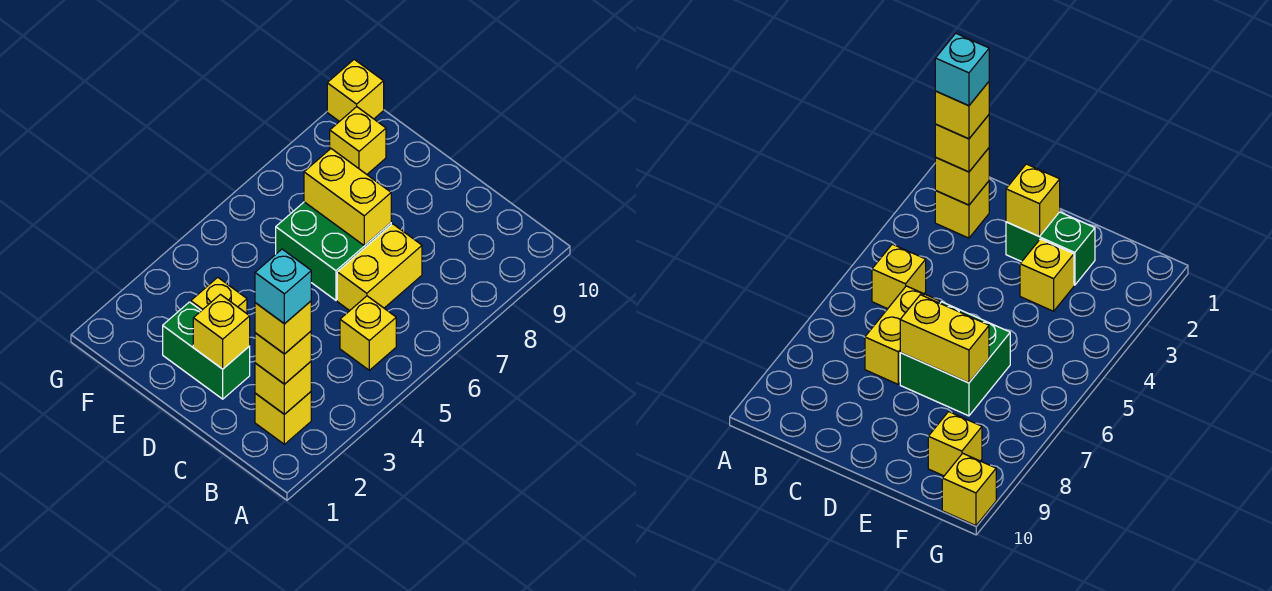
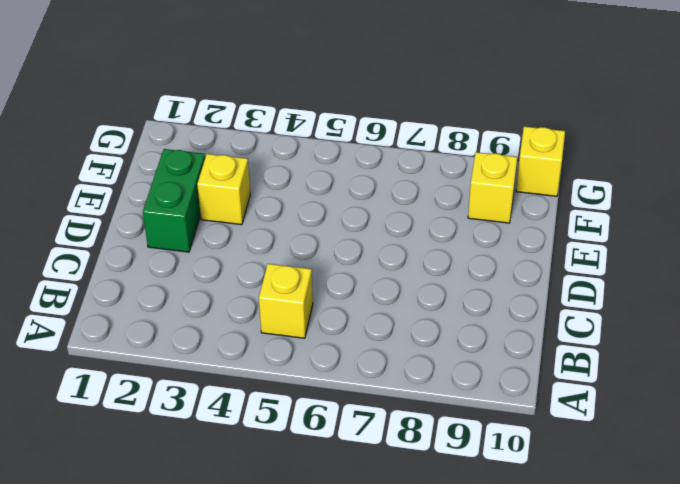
none -> yellow brick B2 level 1
none -> yellow brick C6:C7 level 1
none -> green brick D6:E7 level 1

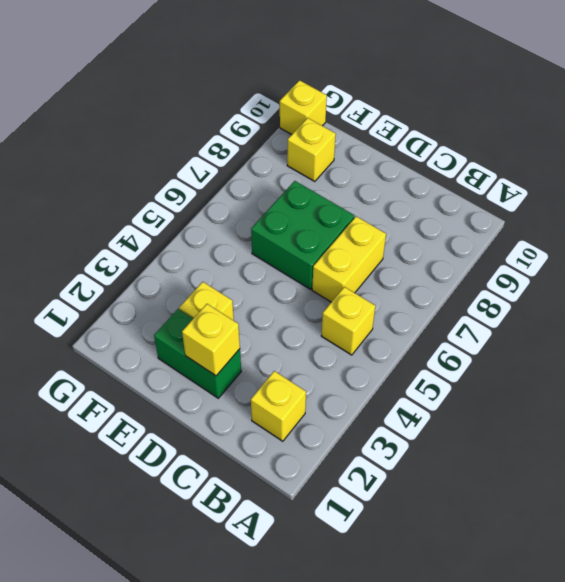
none -> yellow brick B2 level 2
none -> yellow brick D7:E7 level 2
none -> yellow brick B2 level 3

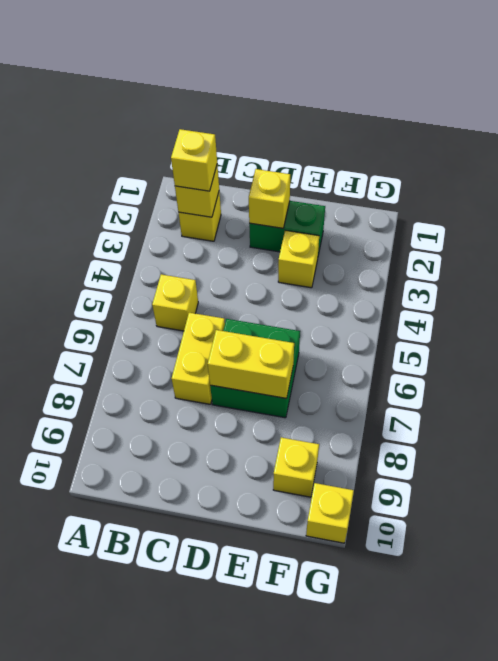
none -> yellow brick B2 level 4
none -> cyan brick B2 level 5

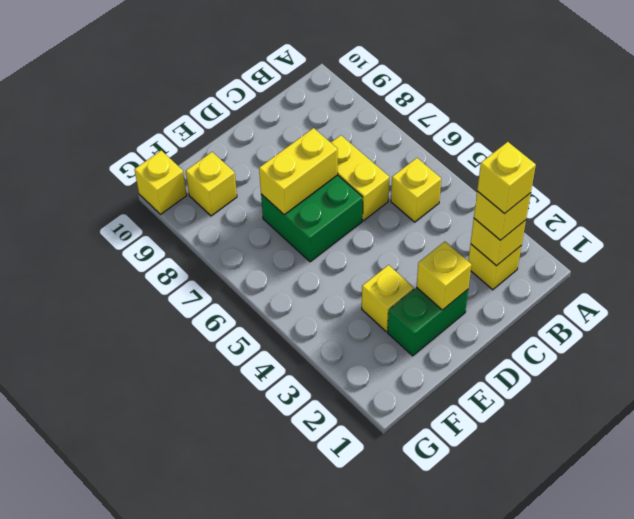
none -> cyan brick B2 level 5

